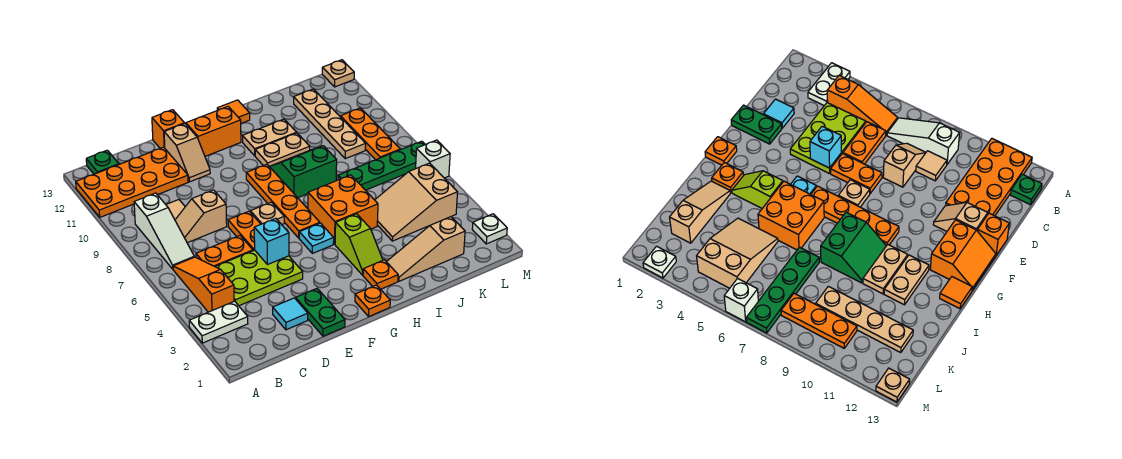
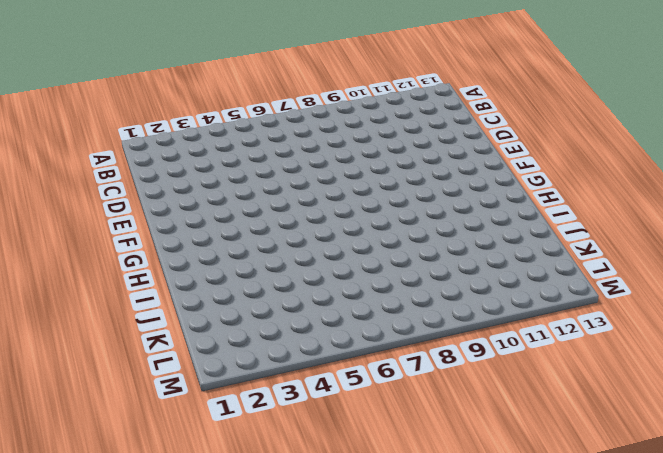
none -> white plate A3:B3 level 1
none -> orange plate A11:D12 level 1
none -> orange slope B4:B6 level 1 top 4
none -> white slope B7:B9 level 1 top 9

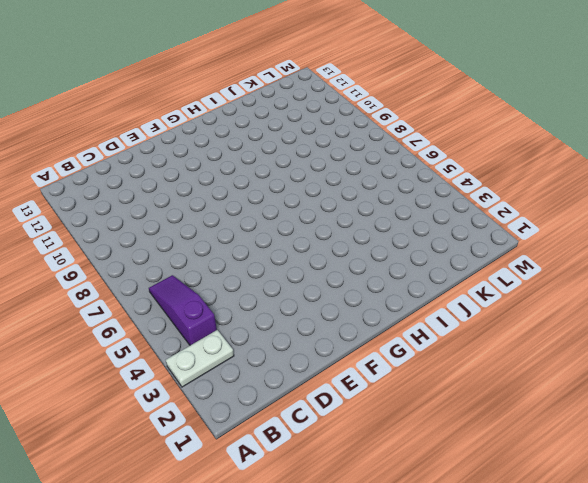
purple slope B4:B6 level 1 top 4 -> orange slope B4:B6 level 1 top 4
none -> orange plate A11:D12 level 1
none -> white slope B7:B9 level 1 top 9
none -> green plate B13 level 1
none -> lime plate C4:E5 level 1

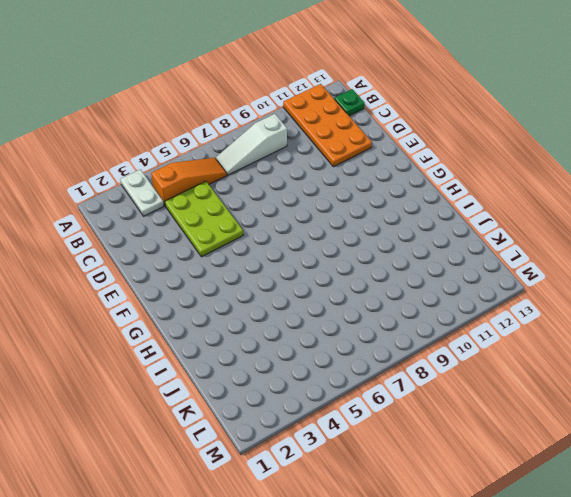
none -> orange plate C6:D6 level 1
none -> tan slope C8:D8 level 1 top D
none -> tan tile C9 level 1
none -> cyan tile D2 level 1

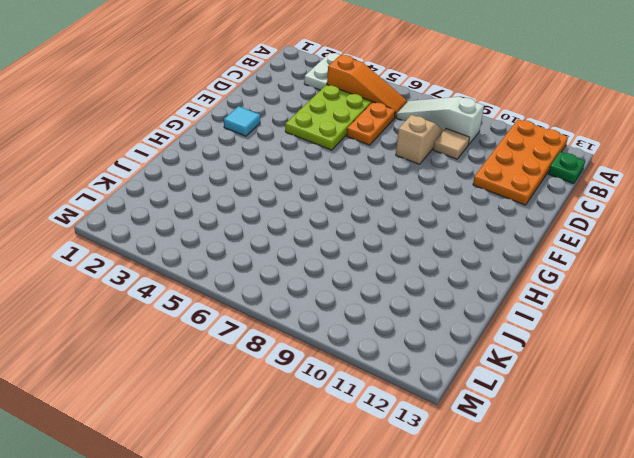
cyan tile F2 level 1 -> cyan tile D2 level 1
none -> green plate E1:E2 level 1
none -> orange plate E6:E7 level 1
none -> tan slope E11:E12 level 1 top 12
none -> orange brick E13 level 1

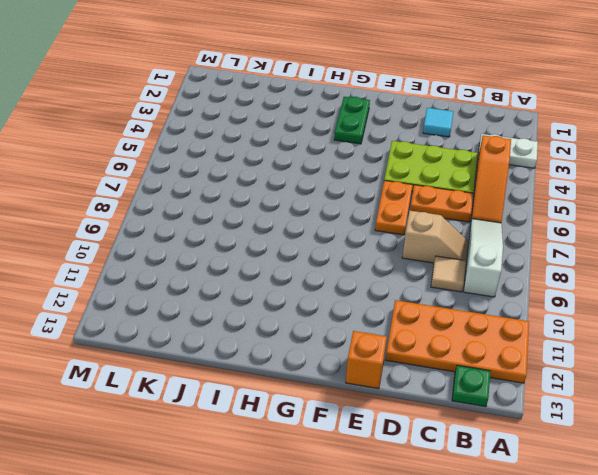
green plate G2:G3 level 1 -> green plate E1:E2 level 1
none -> tan slope E11:E12 level 1 top 12
none -> tan plate F7 level 1
none -> orange slope F12:G13 level 1 top 12
none -> orange plate G1 level 1

